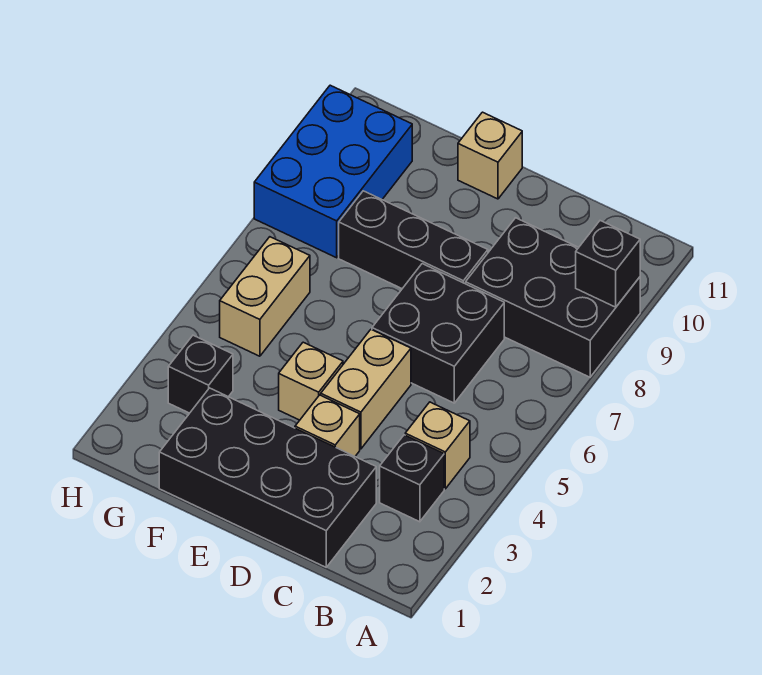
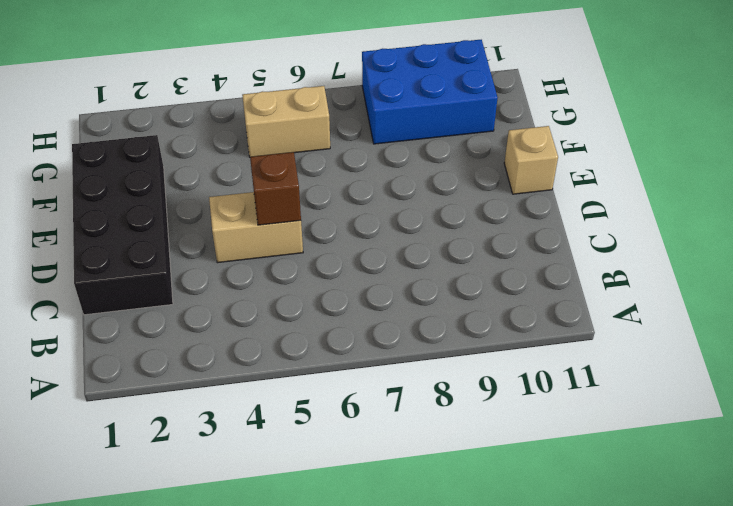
brown brick D5 level 2 -> none
none -> black brick A8:C9 level 1
none -> black brick B3 level 1
none -> tan brick B4 level 1

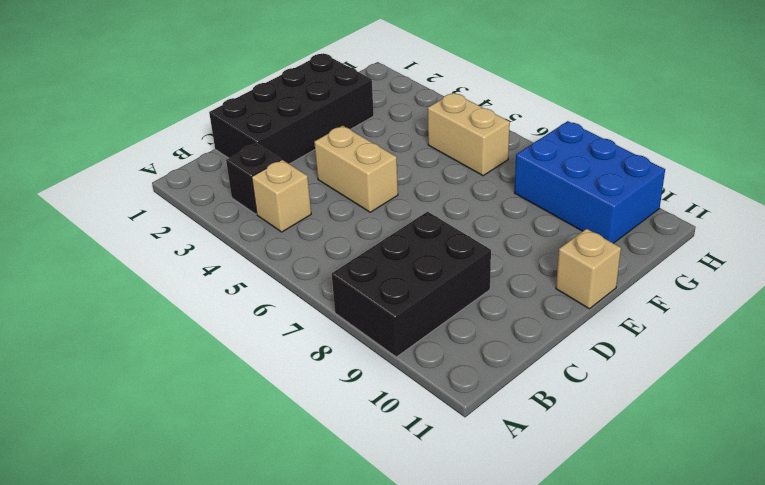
none -> black brick C6:D7 level 1
none -> tan brick D3 level 1
none -> black brick D8:F8 level 1

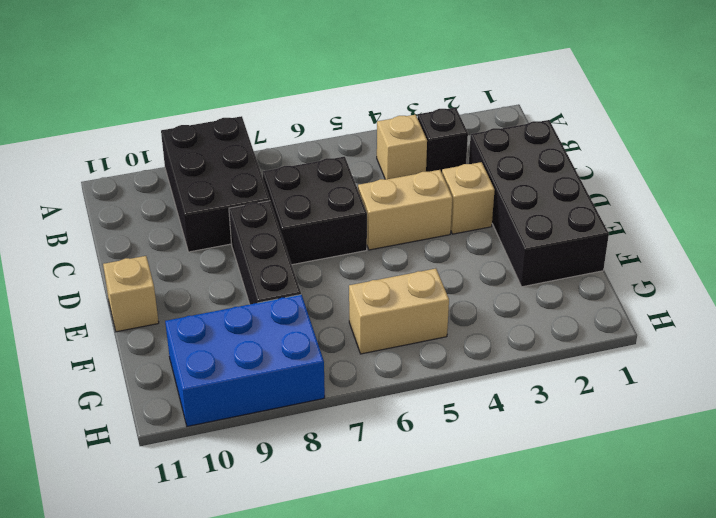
none -> tan brick E4 level 1
none -> black brick G3 level 1
none -> black brick A9 level 2

